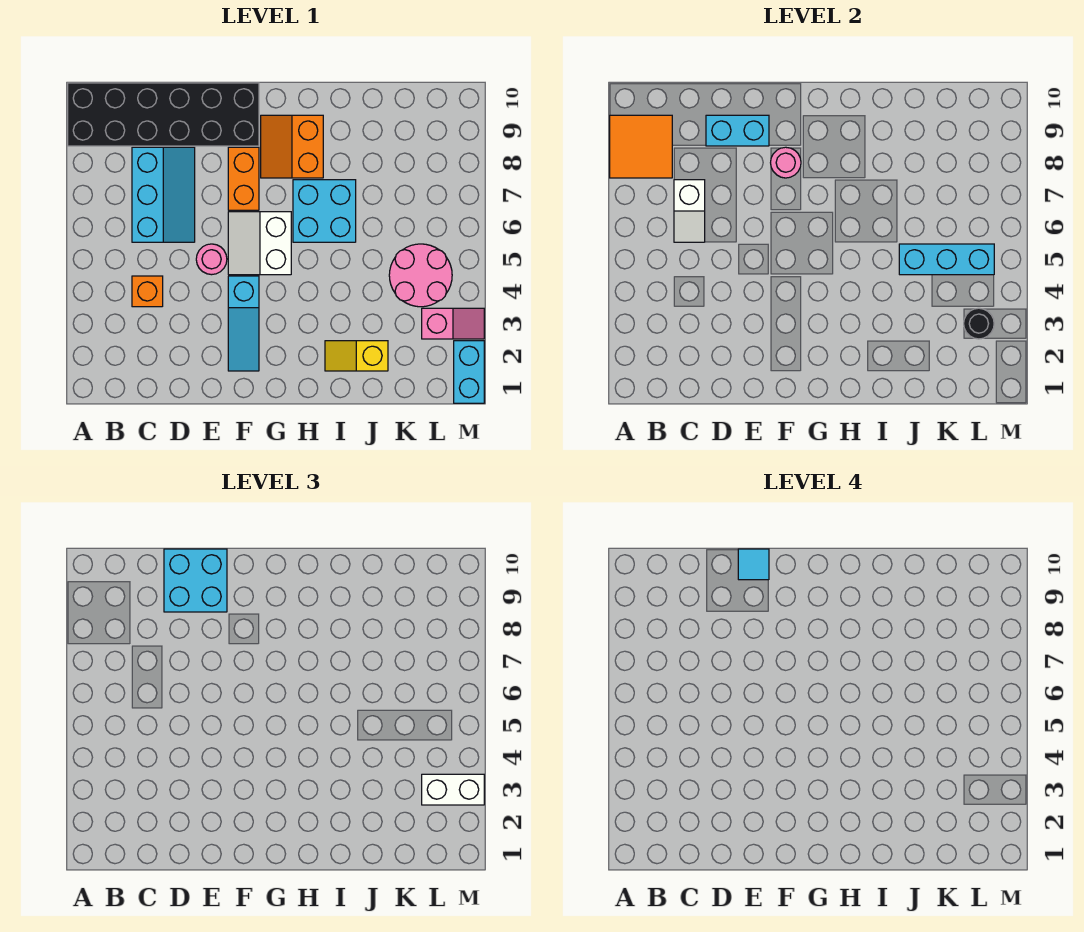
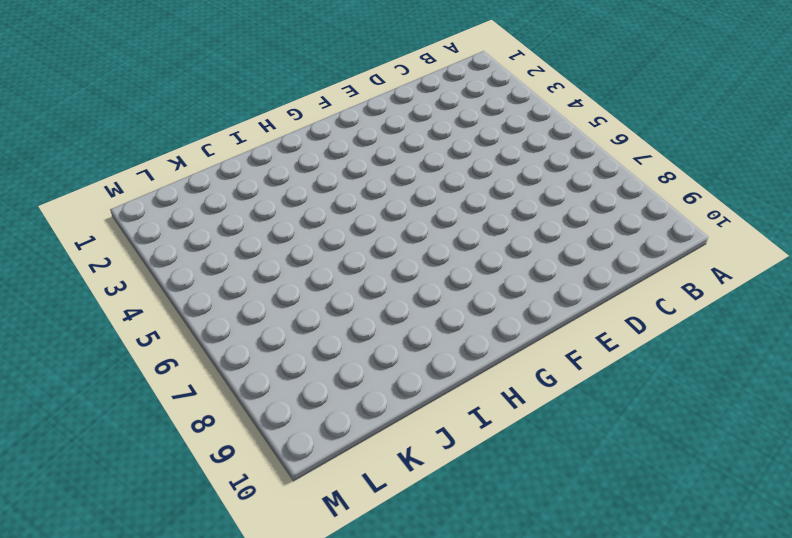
none -> black brick A9:F10 level 1
none -> orange brick C4 level 1
none -> cyan slope C6:D8 level 1 top C

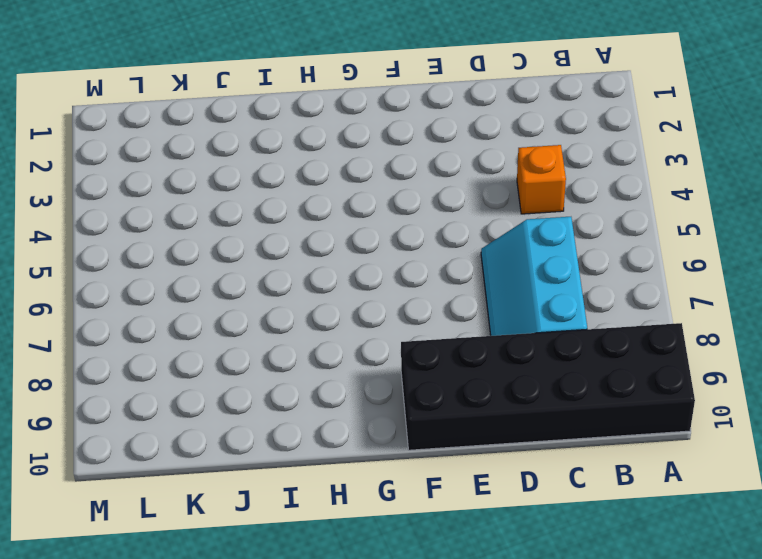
none -> pink round brick E5 level 1
none -> cyan slope F2:F4 level 1 top 4
none -> white slope F5:G6 level 1 top G

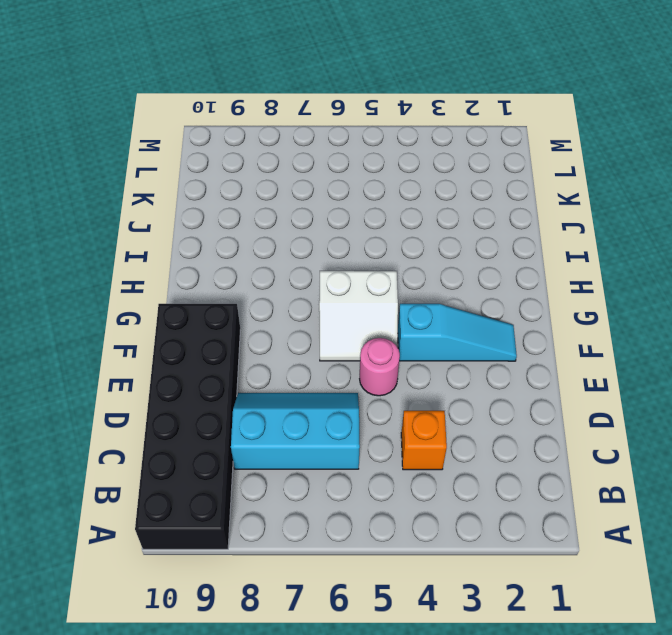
none -> orange brick F7:F8 level 1
none -> orange slope G8:H9 level 1 top H
none -> cyan brick H6:I7 level 1

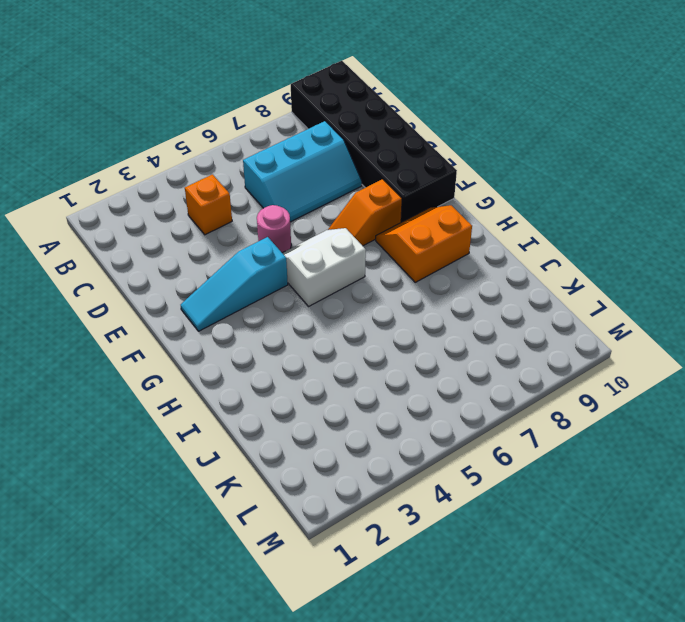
orange slope F7:F8 level 1 top 8 -> orange brick F7:F8 level 1
none -> cyan brick H6:I7 level 1
none -> yellow slope I2:J2 level 1 top J
none -> pink round brick K4:L5 level 1

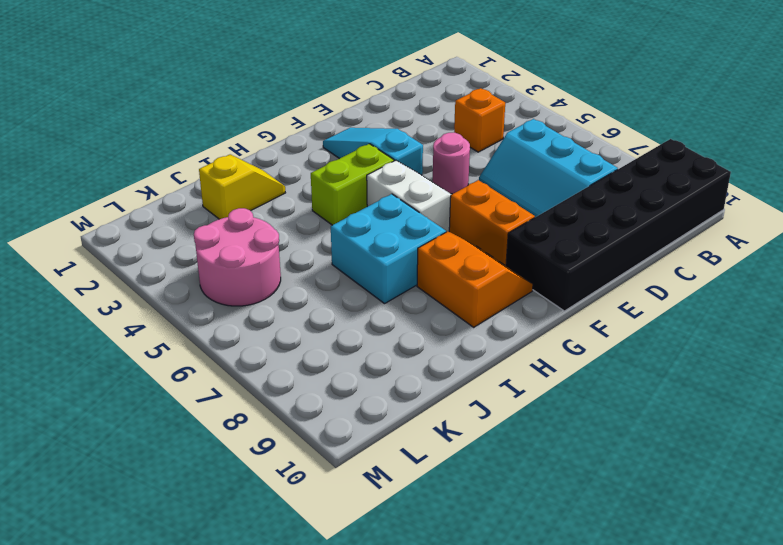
lime brick G4:H4 level 1 -> none
none -> pink slope L3:M3 level 1 top L
none -> cyan brick M1:M2 level 1
none -> orange tile A8:B9 level 2

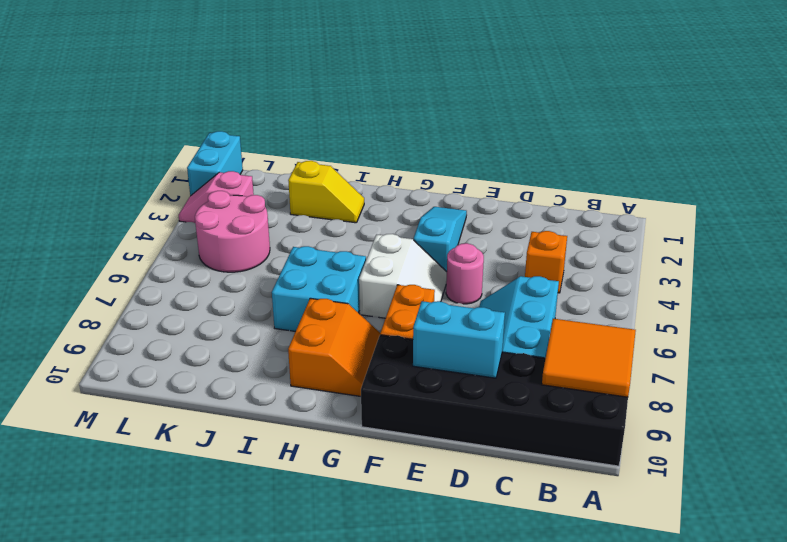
none -> white slope C6:C7 level 2 top 7
none -> pink round brick F8 level 2
none -> cyan brick J5:L5 level 2

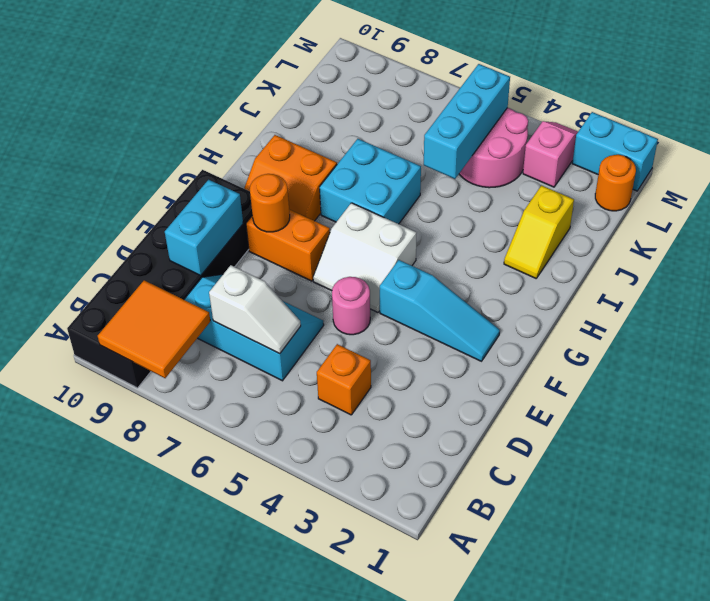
orange round brick F8 level 2 -> pink round brick F8 level 2
orange round brick L1 level 1 -> none
none -> black round brick L3 level 2
none -> cyan brick D9:E10 level 3
none -> white brick L3:M3 level 3

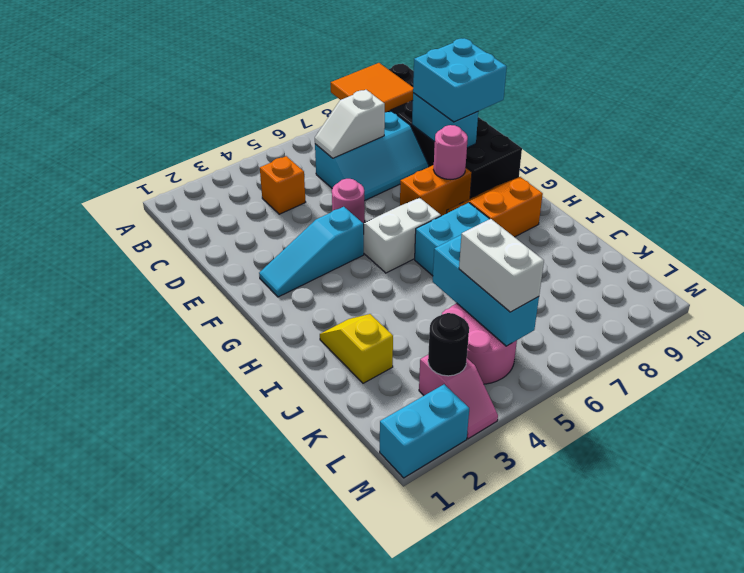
white brick K5:L5 level 3 -> white brick L3:M3 level 3
none -> cyan tile E10 level 4

